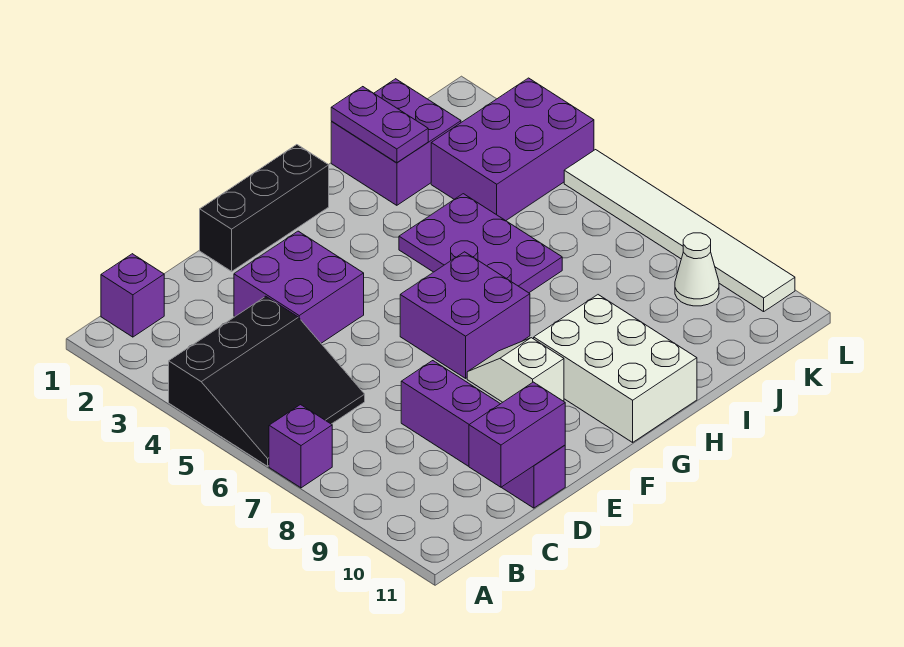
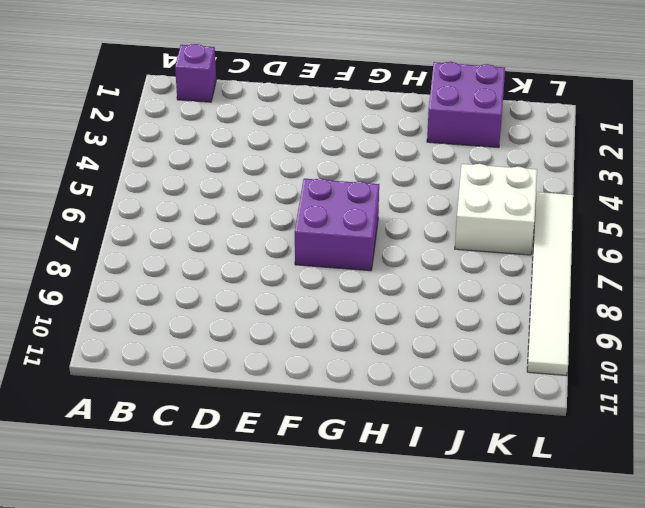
white brick J5:K6 level 1 -> none
none -> black slope A4:C6 level 1 top 4
none -> purple brick A7 level 1
none -> purple brick D3:E4 level 1

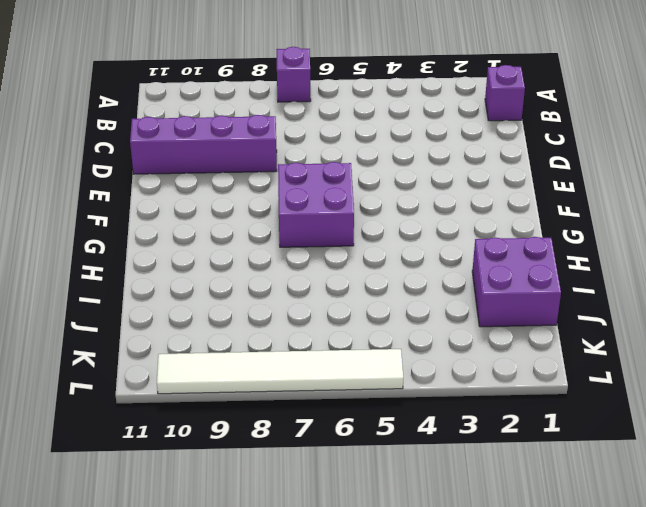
none -> black slope A4:C6 level 1 top 4
none -> purple brick D3:E4 level 1
none -> black brick E1:G1 level 1

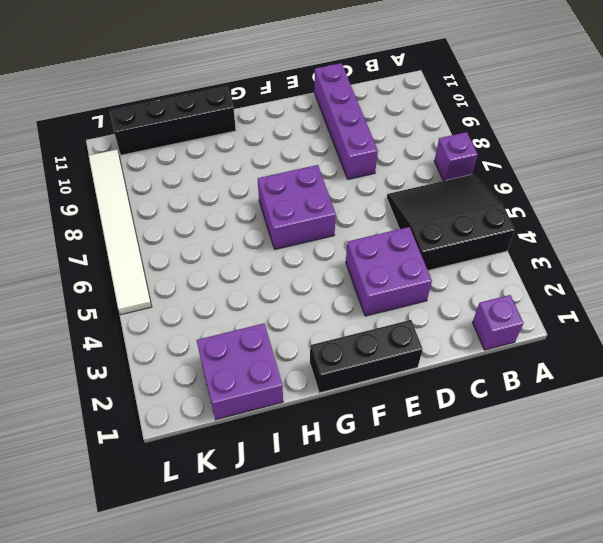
black brick H11:K11 level 1 -> white brick G9:H11 level 1
none -> white slope F8:F9 level 1 top 9
none -> purple plate H4:I6 level 1
none -> purple brick J3:L4 level 1

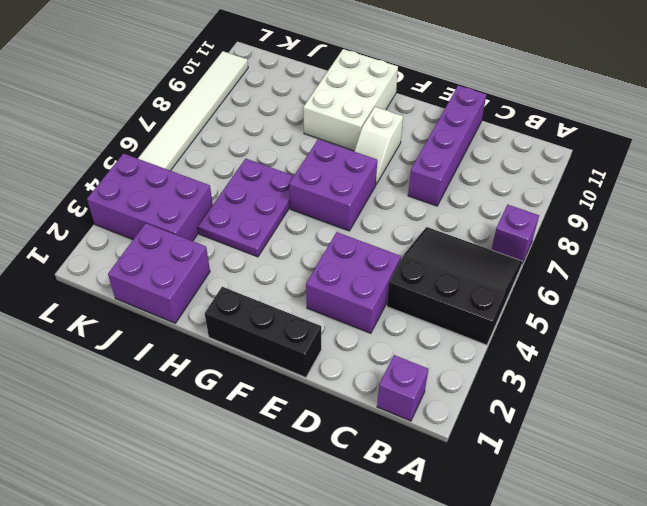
none -> white cone K9 level 1
none -> purple brick C11:D11 level 2
none -> purple plate I1:I2 level 2

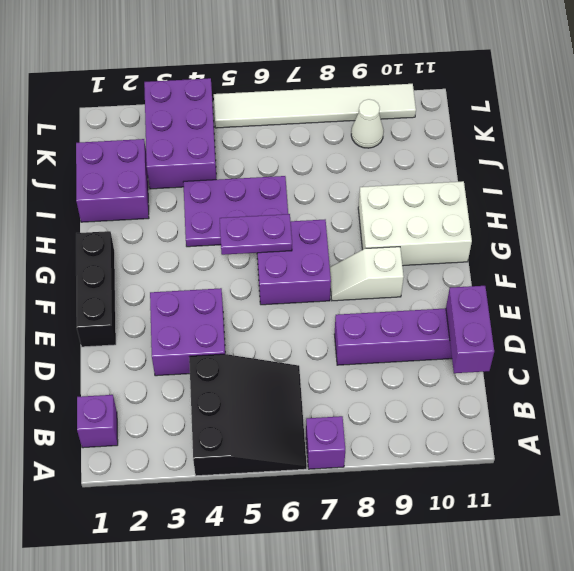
purple plate G5:G6 level 2 -> purple plate I1:I2 level 2

